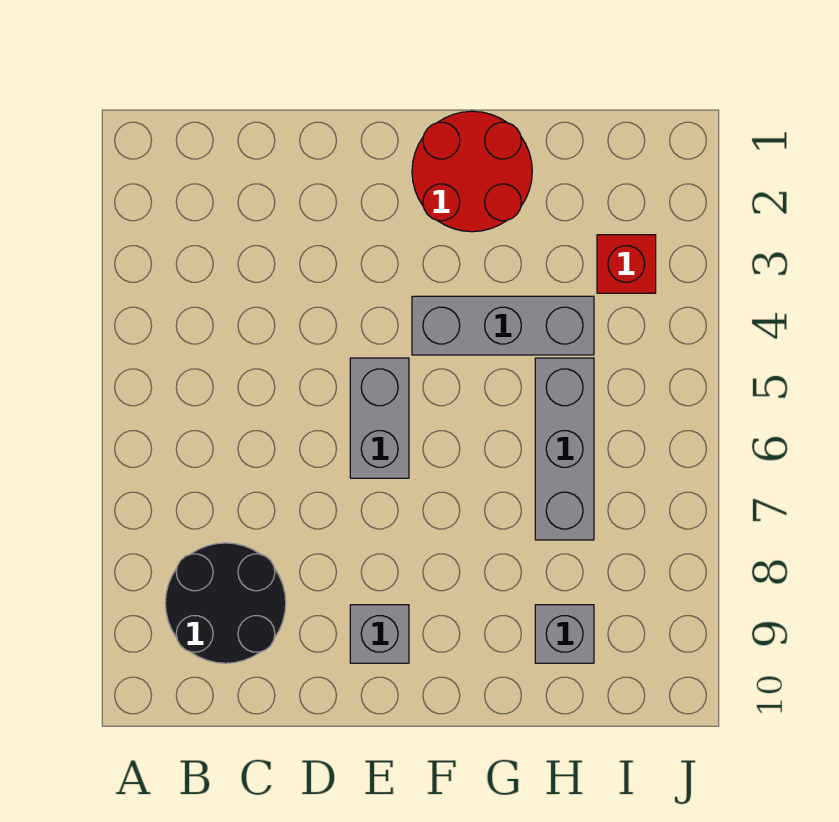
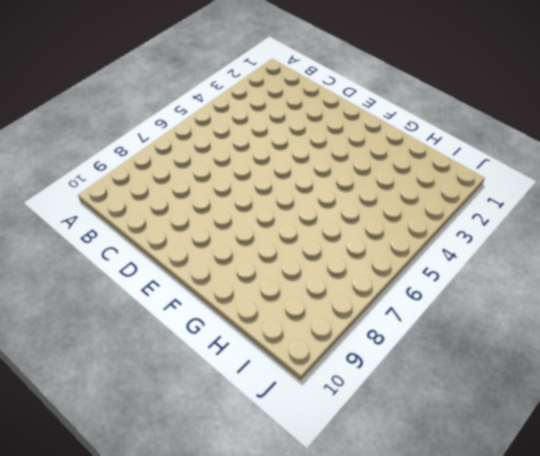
none -> black round brick B8:C9 level 1
none -> grey brick E5:E6 level 1

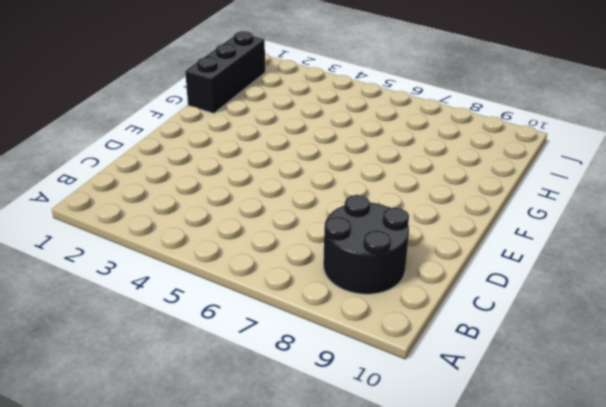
black brick G1:I1 level 1 -> red round brick F1:G2 level 1
none -> grey brick E5:E6 level 1
none -> grey brick E9 level 1

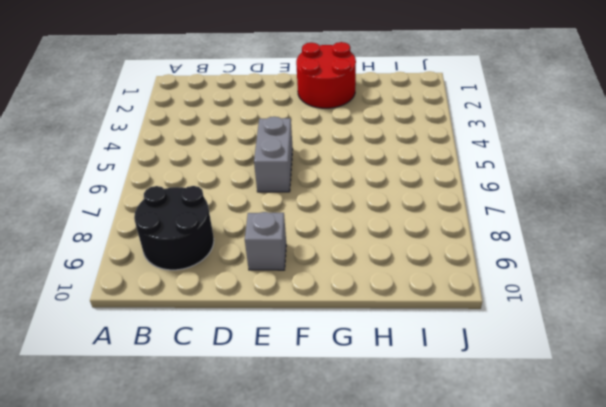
none -> grey brick F4:H4 level 1
none -> grey brick H5:H7 level 1

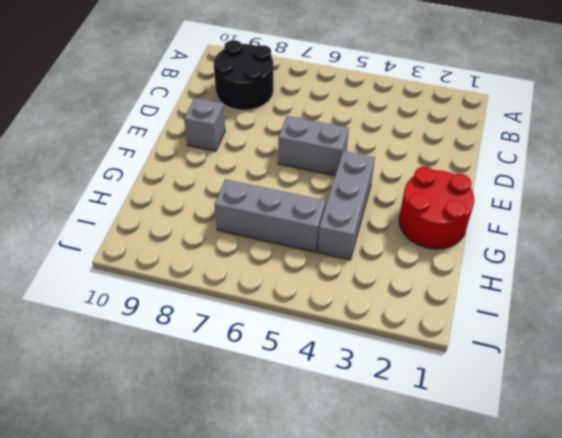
none -> grey brick H9 level 1
none -> red brick I3 level 1

